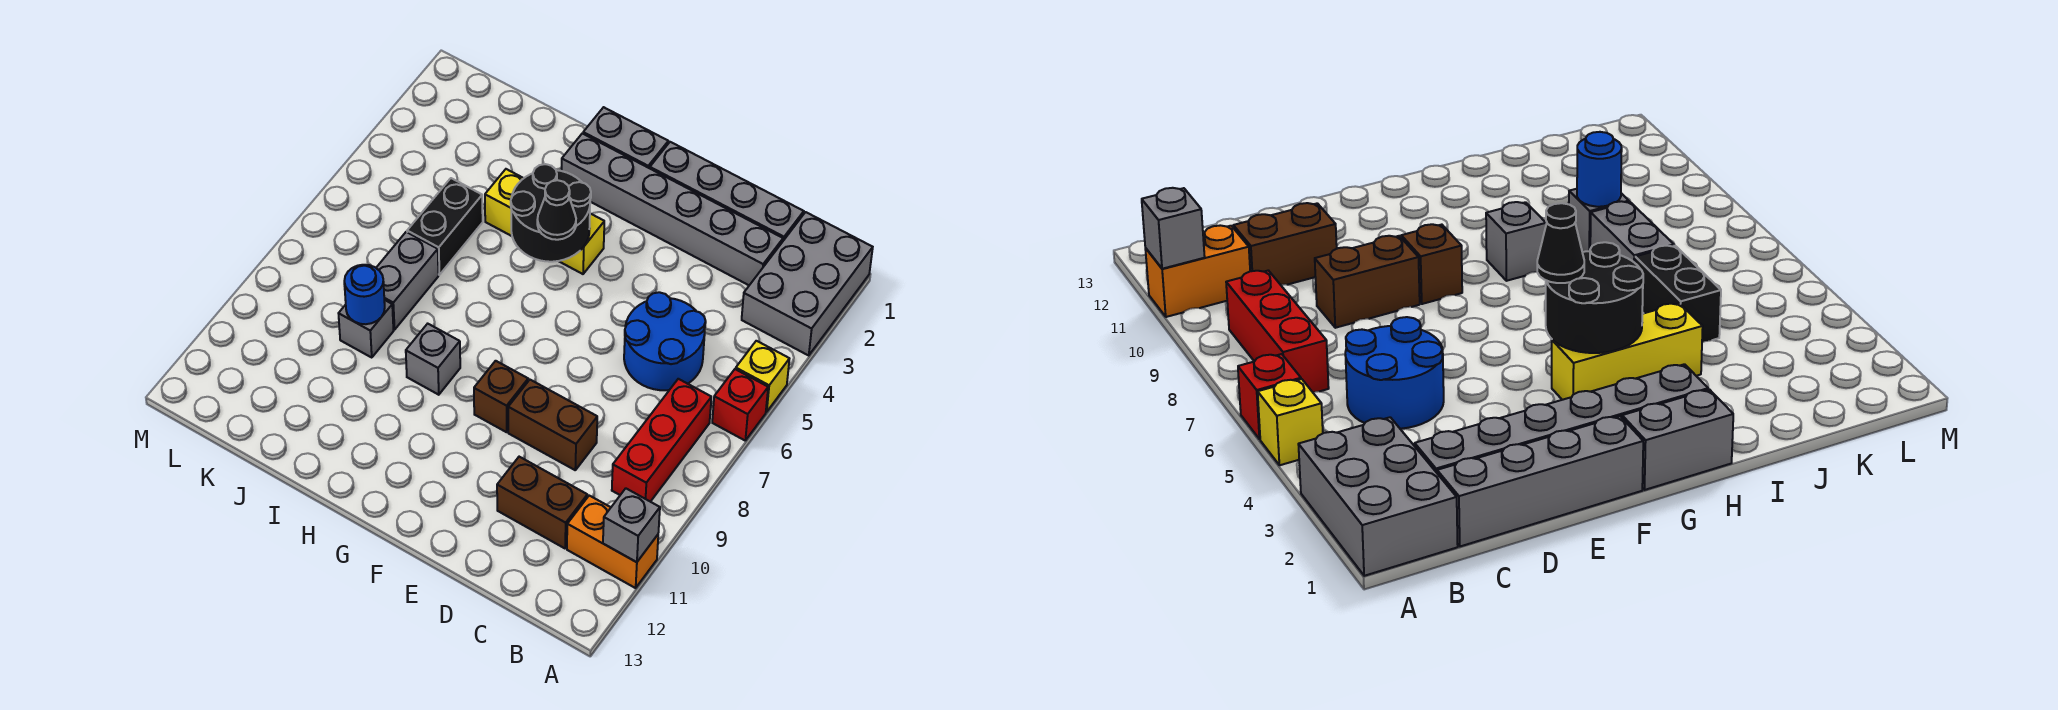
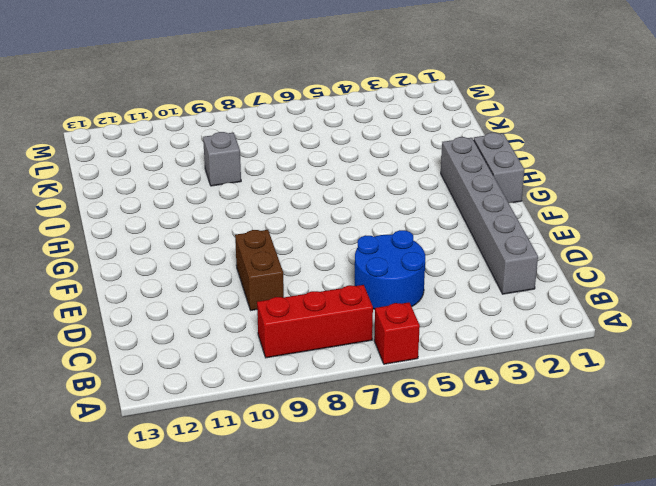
none -> grey brick A1:B3 level 1
none -> yellow brick A5 level 1
none -> orange brick A11:B11 level 1

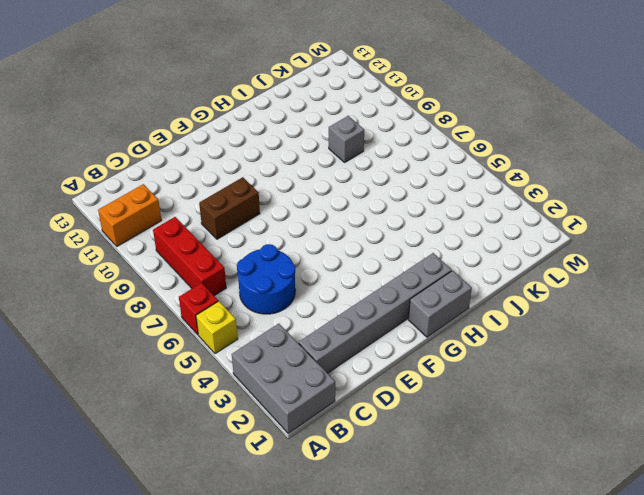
none -> grey brick C1:F1 level 1
none -> brown brick C11:D11 level 1
none -> brown brick F9 level 1

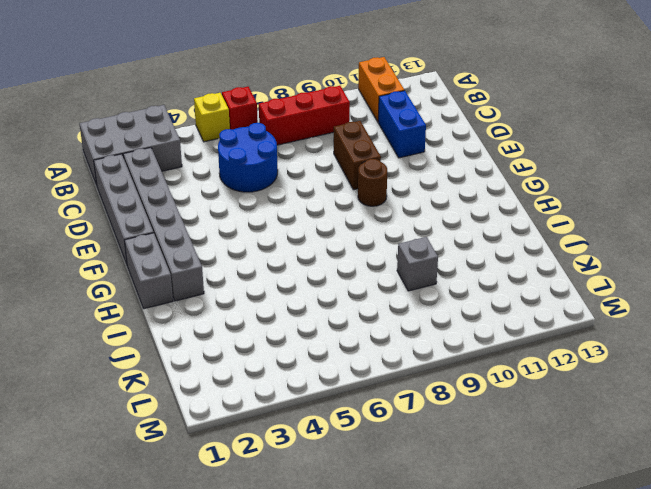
blue brick C11:D11 level 1 -> brown brick C11:D11 level 1
brown round brick F9 level 1 -> brown brick F9 level 1
none -> yellow brick G4:I4 level 1
none -> grey brick H9 level 1
none -> black brick J5:J6 level 1

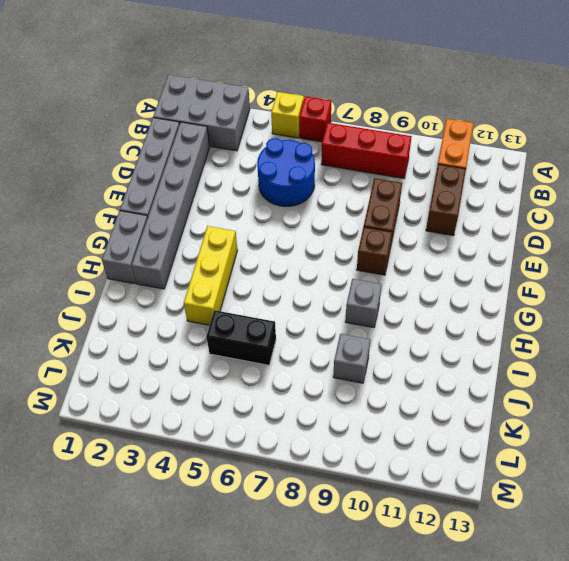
none -> grey brick J7:J8 level 1
none -> grey brick A11 level 2
none -> black round brick G4:H5 level 2

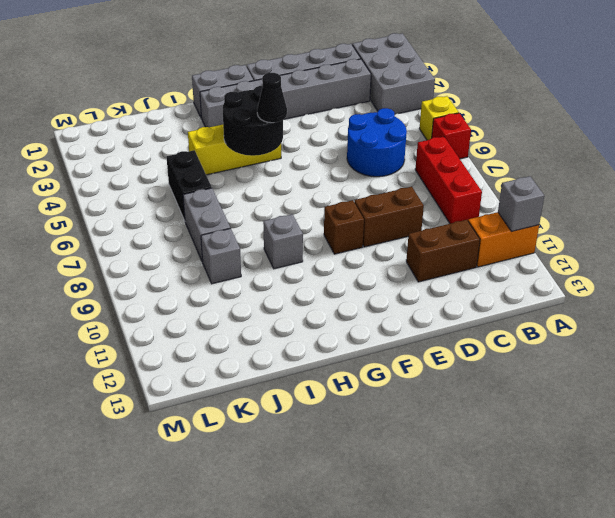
none -> blue round brick J9 level 2

